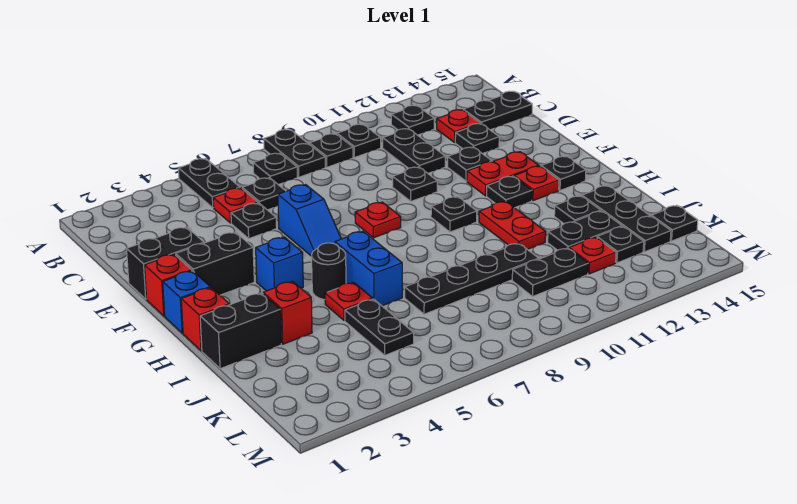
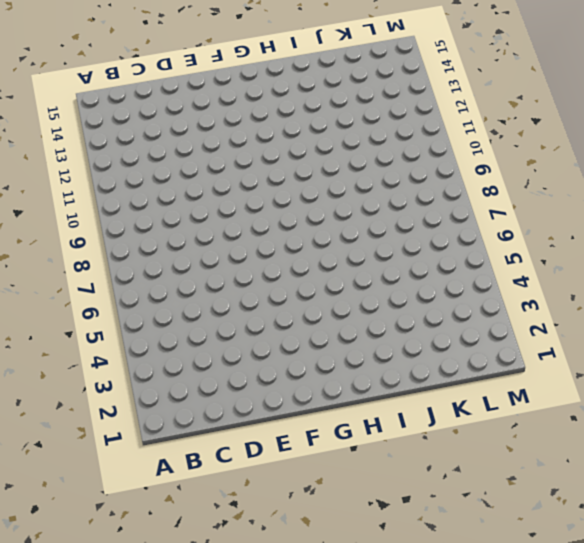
none -> black plate A5:B5 level 1
none -> black plate A8:B8 level 1
none -> black plate B7 level 1
none -> black plate B9 level 1

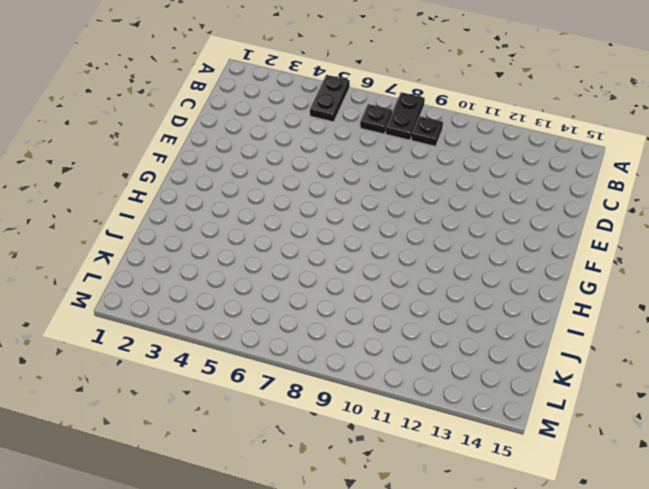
none -> black plate B10 level 1
none -> black plate B12 level 1
none -> red plate C5 level 1
none -> black plate C6 level 1

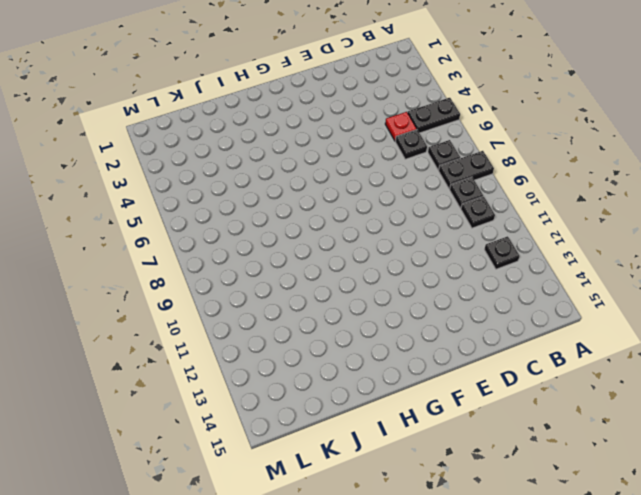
none -> black plate C11:D11 level 1
none -> red plate C13 level 1
none -> black plate C14:C15 level 1
none -> black plate D5 level 1

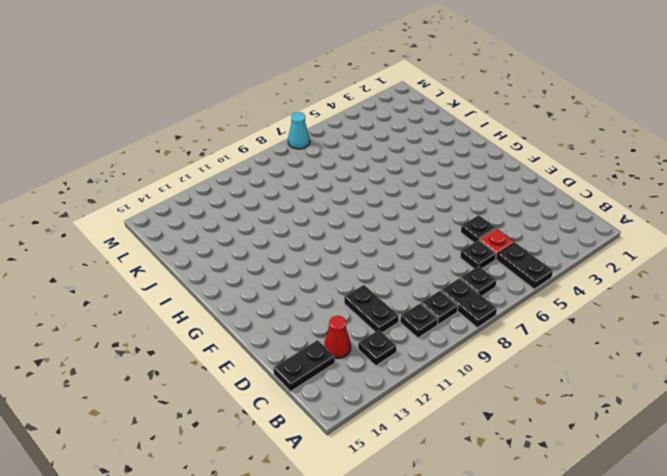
red cone C13 level 1 -> red plate C13 level 1
cyan cone M7 level 1 -> none
none -> black plate D13 level 1
none -> black brick E1:E2 level 1
none -> blue slope E6:F6 level 1 top E
none -> black plate E10 level 1

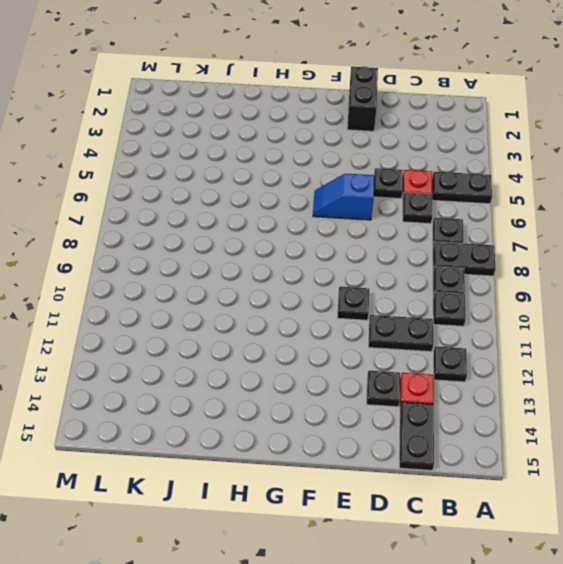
none -> black plate E12 level 1
none -> red brick F1 level 1
none -> black brick F2:F3 level 1
none -> red plate F8 level 1

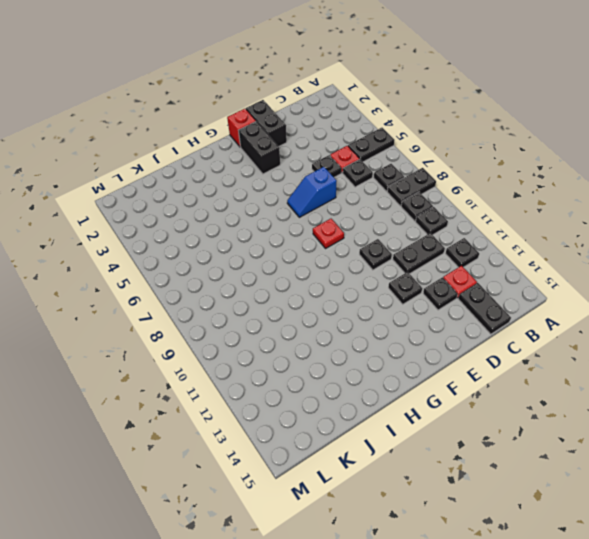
none -> red plate F12:F13 level 1
none -> blue brick G1 level 1
none -> blue brick G4 level 1
none -> black plate G10 level 1

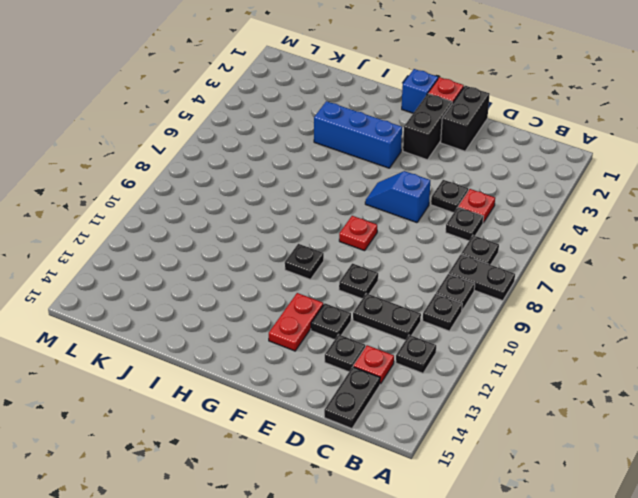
blue brick G4:I4 level 1 -> blue brick G4 level 1
none -> black plate A5:B5 level 1
none -> black plate G12 level 1
none -> red plate G13 level 1
none -> black plate G14 level 1

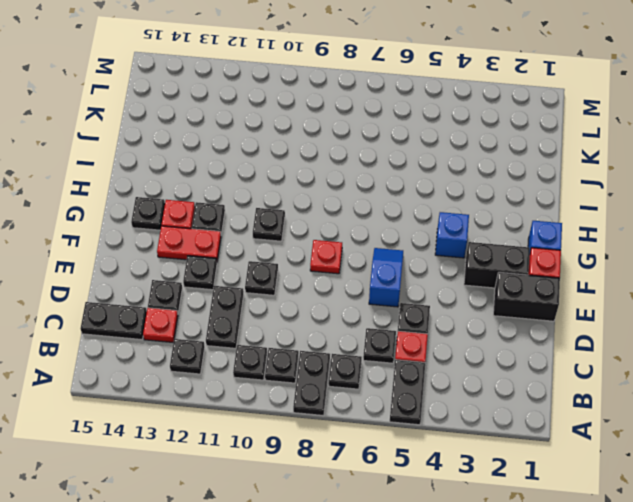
none -> red brick H1 level 1
none -> black round brick H5 level 1
none -> blue brick H6:I6 level 1
none -> red plate H11:I11 level 1

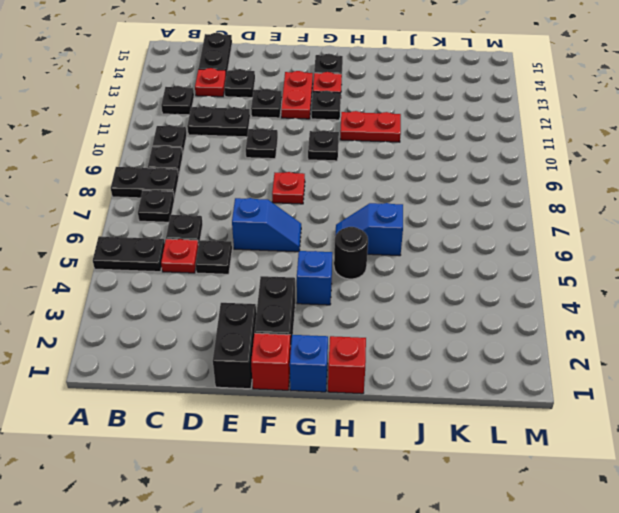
blue slope H6:I6 level 1 top I -> blue brick H6:I6 level 1
none -> black brick I1:I2 level 1
none -> red brick I3 level 1
none -> red plate I5 level 1
none -> black plate I13 level 1

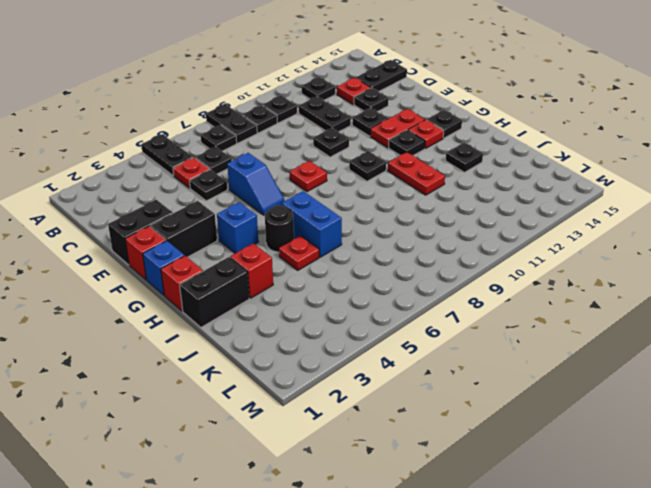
none -> black plate I14:K14 level 1
none -> black plate J5:K5 level 1
none -> black plate J7:J10 level 1
none -> black plate J12:J13 level 1

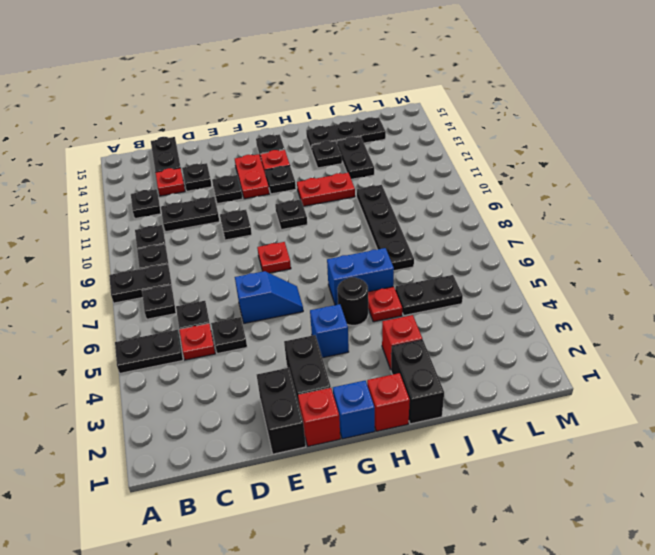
none -> black plate K10:K11 level 1
none -> red plate K12 level 1
none -> black plate K13 level 1
none -> black plate K15 level 1

